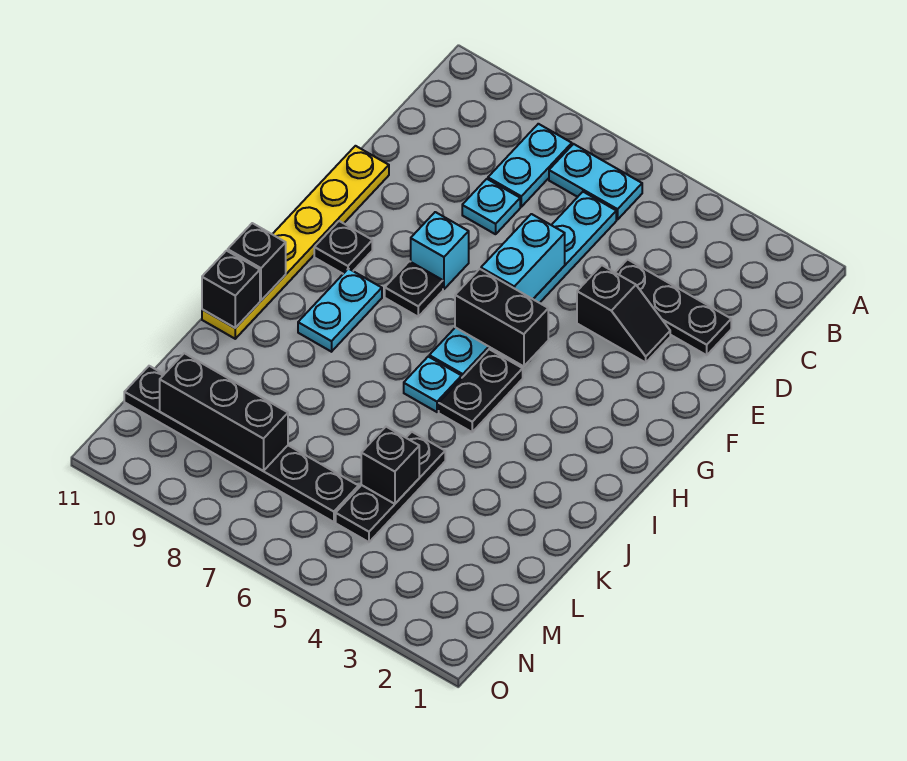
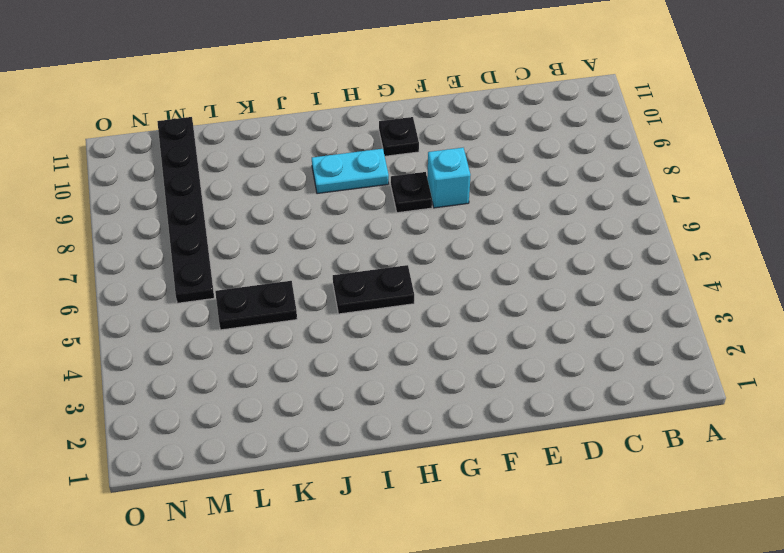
black plate K5:L5 level 1 -> black plate K5:M5 level 1
none -> cyan plate B6:B7 level 1
none -> cyan plate B8:C8 level 1
none -> cyan plate C6:H6 level 1

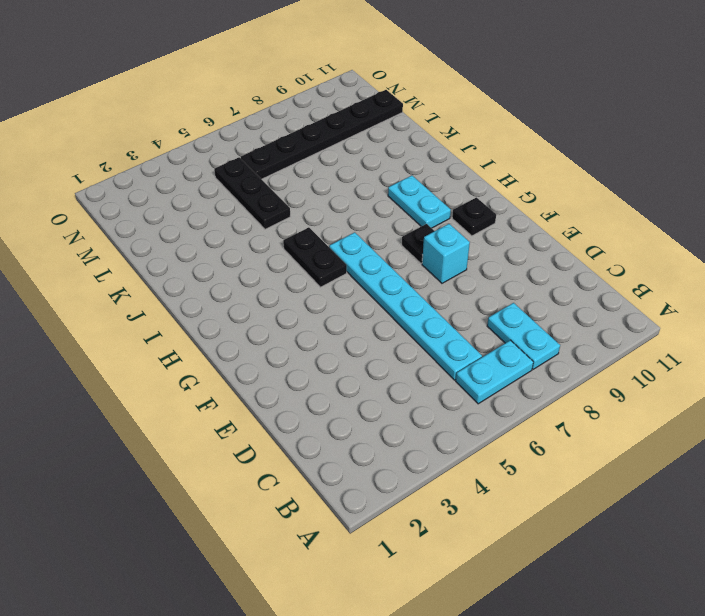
none -> black plate D2:D4 level 1
none -> cyan plate D8 level 1
none -> black slope E3:E4 level 1 top 4

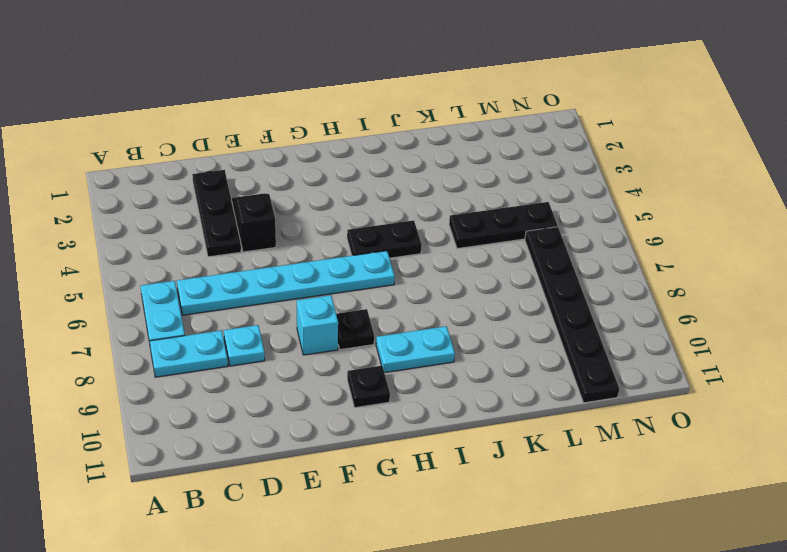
none -> yellow plate E11:J11 level 1
none -> cyan plate I6 level 1
none -> cyan brick E6:F6 level 2

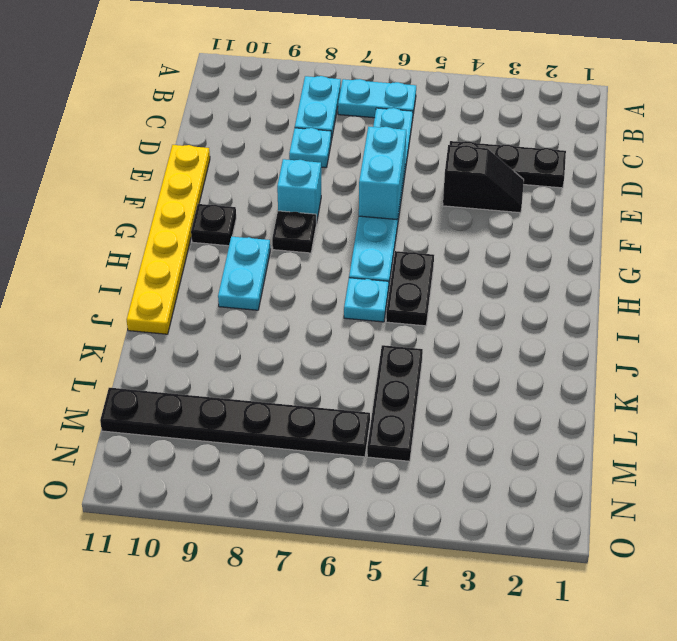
none -> black brick G5:G6 level 2
none -> black brick I11 level 2
none -> black brick J11 level 2

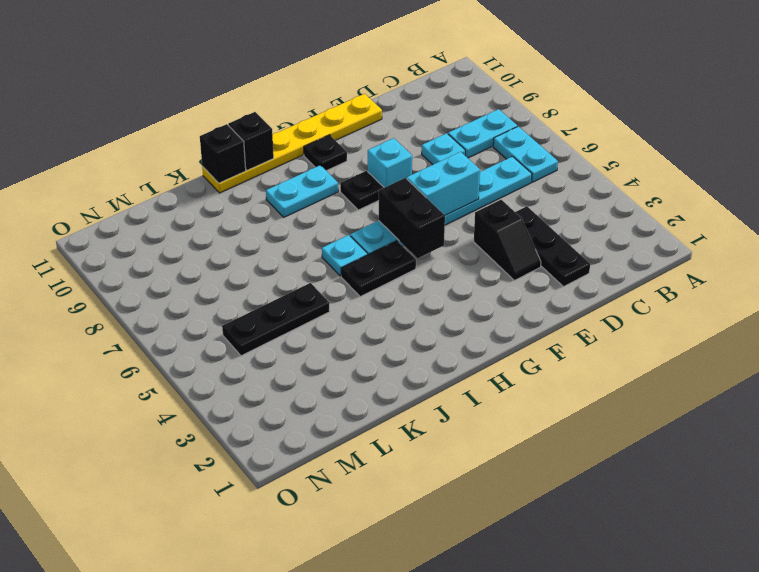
none -> black plate M6:M11 level 1
none -> black brick L5 level 2
none -> black brick M8:M10 level 2

